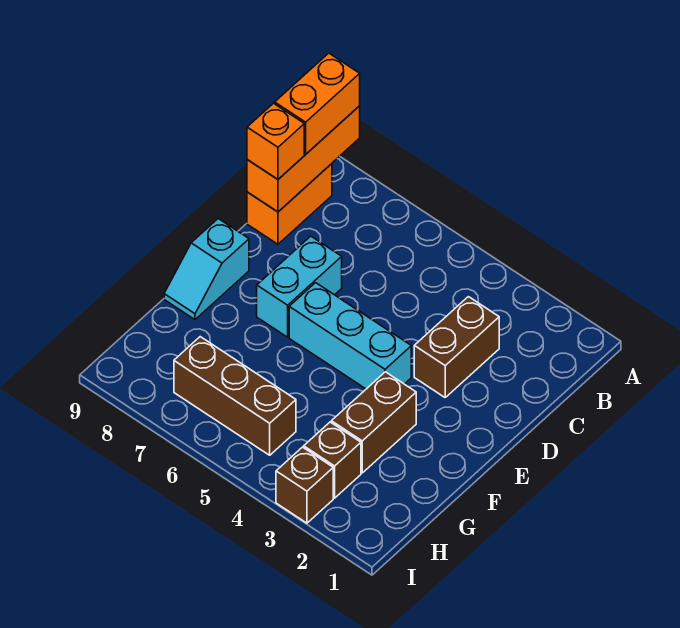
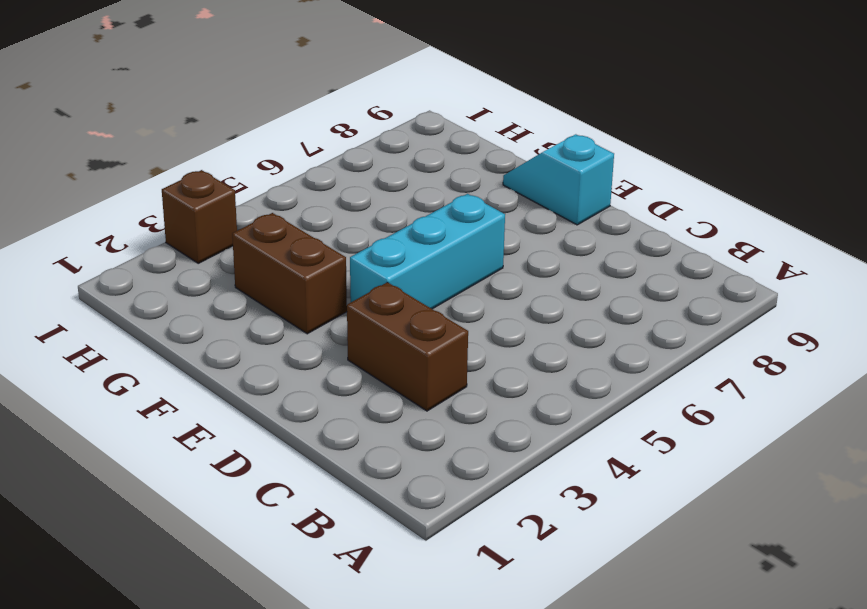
none -> orange brick B9:C9 level 1
none -> cyan brick D7:E7 level 1
none -> brown brick H3 level 1

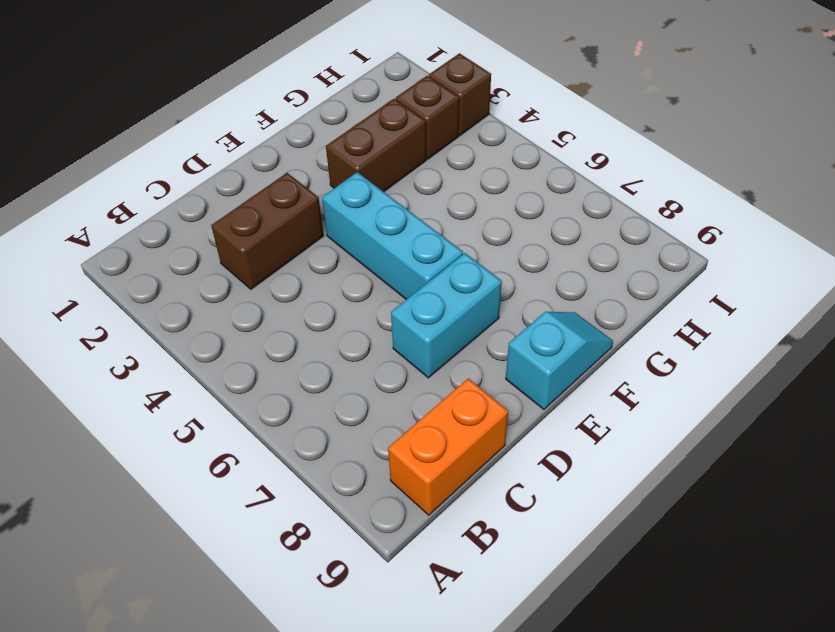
none -> brown brick H5:H7 level 1
none -> orange brick A9:C9 level 2
none -> orange brick A9:B9 level 3

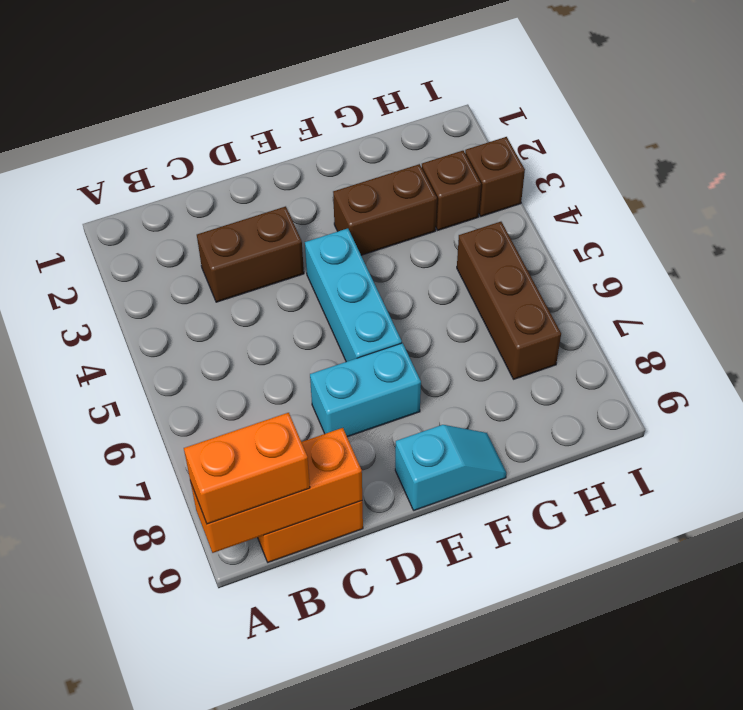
none -> orange brick C9 level 3

